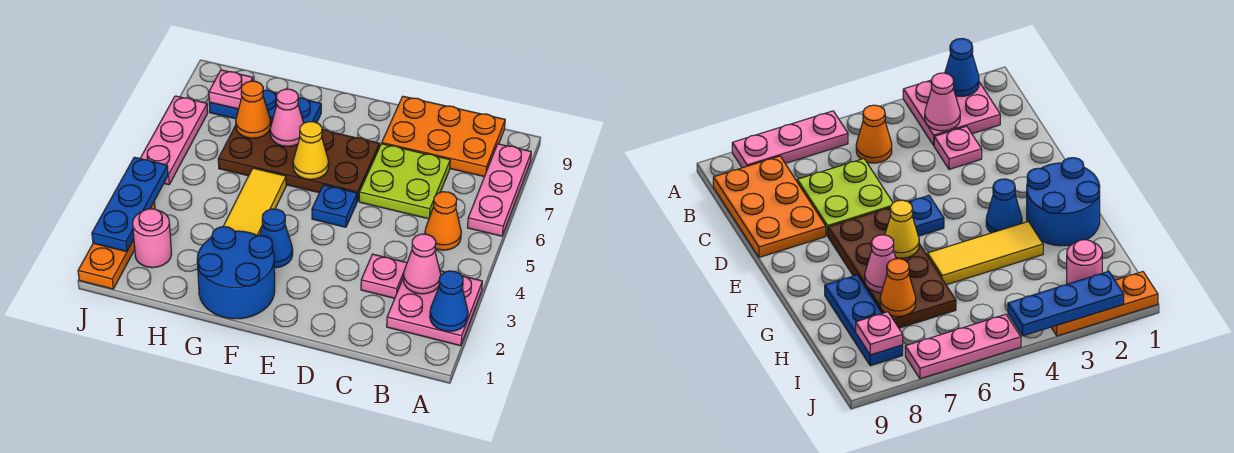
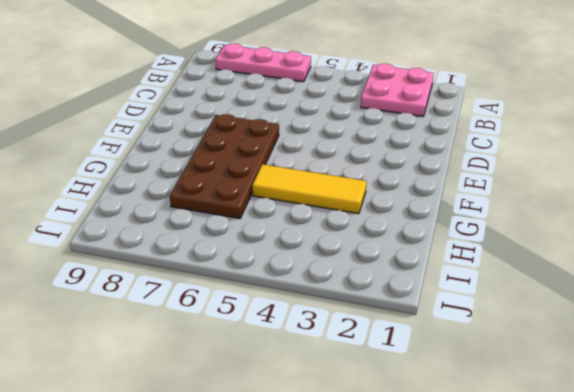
none -> orange cone B5 level 1
none -> orange plate B8:D9 level 1
none -> pink plate C3 level 1

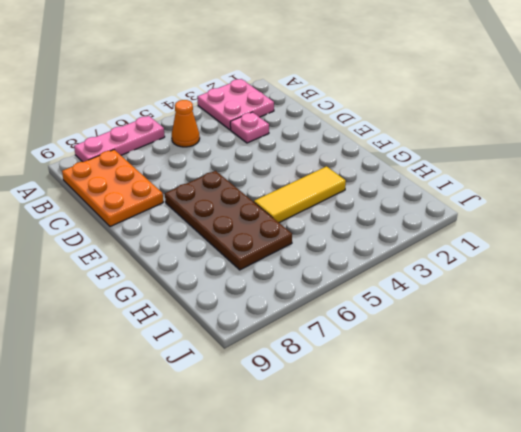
none -> lime plate C6:D7 level 1
none -> blue plate E5 level 1
none -> blue round brick F1:G2 level 1

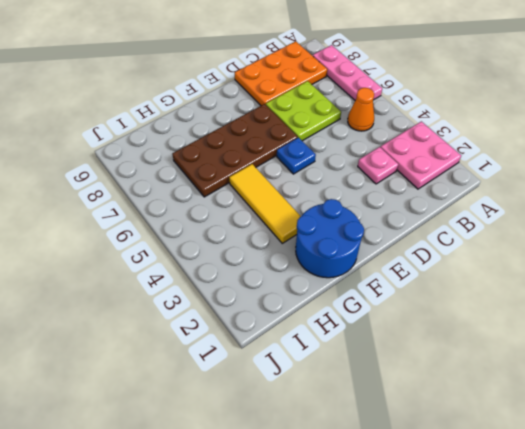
none -> blue cone F3 level 1
none -> blue plate G8:I8 level 1
none -> pink round brick I2 level 1

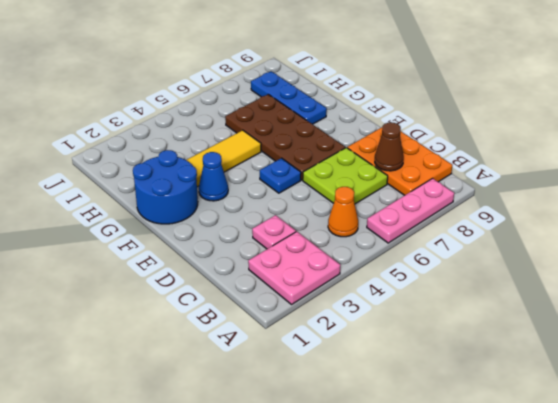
brown cone C8 level 2 -> none
none -> pink round brick I2 level 1
none -> orange plate J1:J3 level 1
none -> pink plate J5:J7 level 1

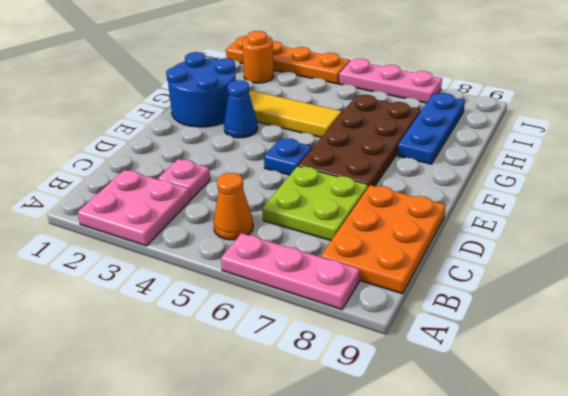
orange round brick I2 level 1 -> pink round brick I2 level 1
orange plate J1:J4 level 1 -> orange plate J1:J3 level 1
none -> blue cone A2 level 2
none -> pink cone B3 level 2
none -> yellow cone F6 level 2

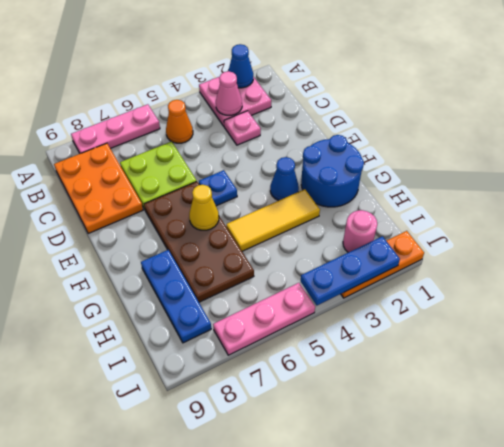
none -> pink cone G7 level 2
none -> orange cone H7 level 2
none -> pink plate I8 level 2

